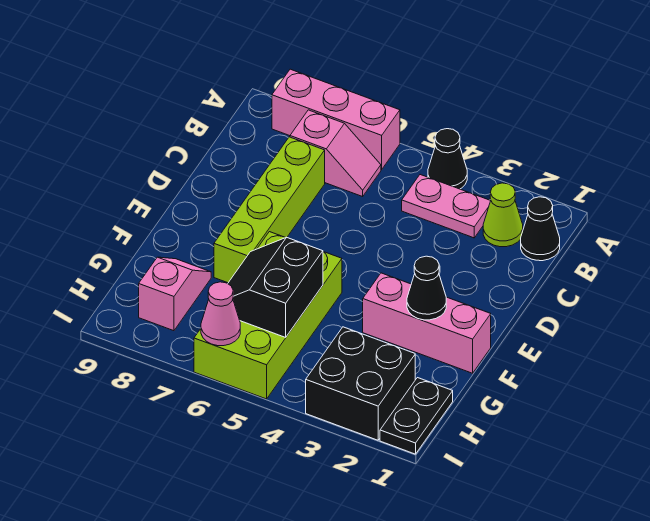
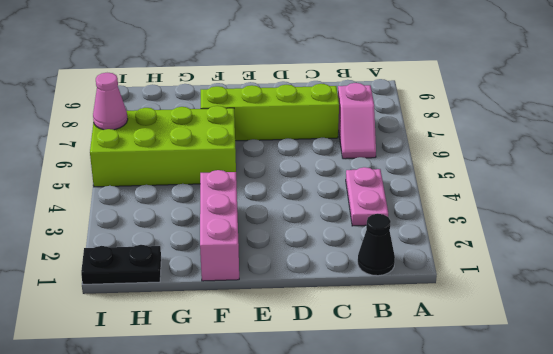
none -> black cone A4 level 1
none -> pink brick A6:A8 level 1
none -> lime cone B2 level 1

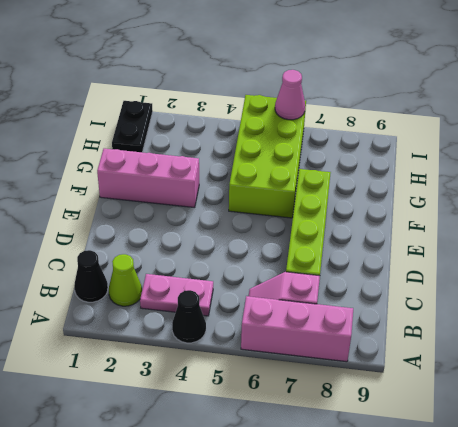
none -> pink slope G8:H8 level 1 top H
none -> black brick H2:I3 level 1
none -> black cone F2 level 2

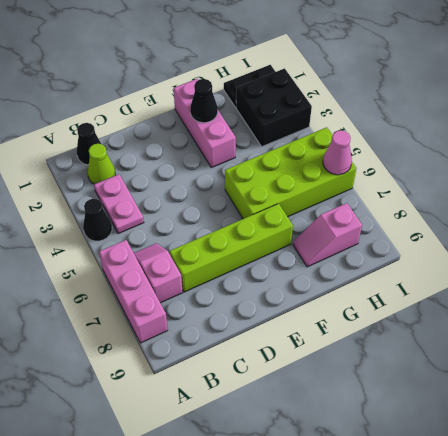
none -> black slope G5:H6 level 2 top 5

